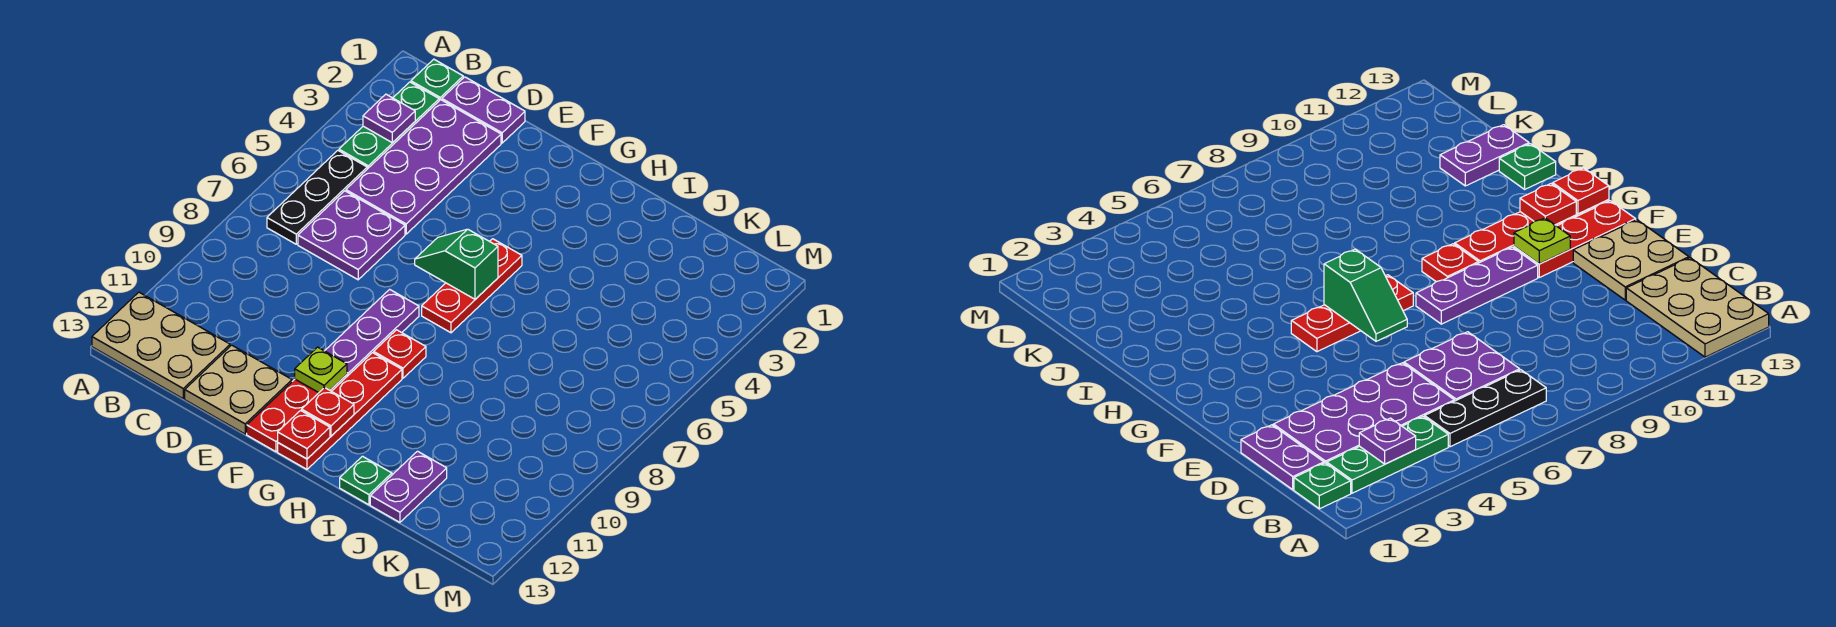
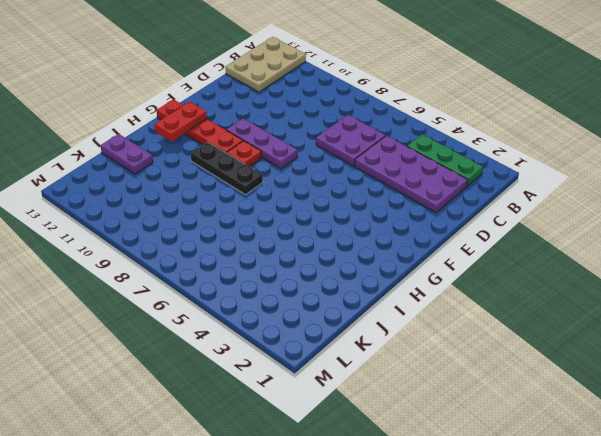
red plate G12:H12 level 2 -> red plate G12 level 2
black plate H8:H10 level 1 -> black plate B5:B7 level 1
none -> green plate B1 level 1
none -> purple plate C1:D1 level 1
none -> tan plate D12:E13 level 1

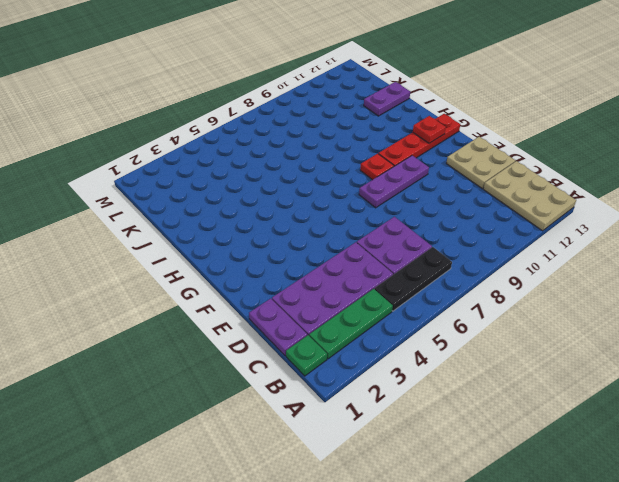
none -> red plate F11:F13 level 1
none -> red plate G5:G7 level 1
none -> green plate I13 level 1

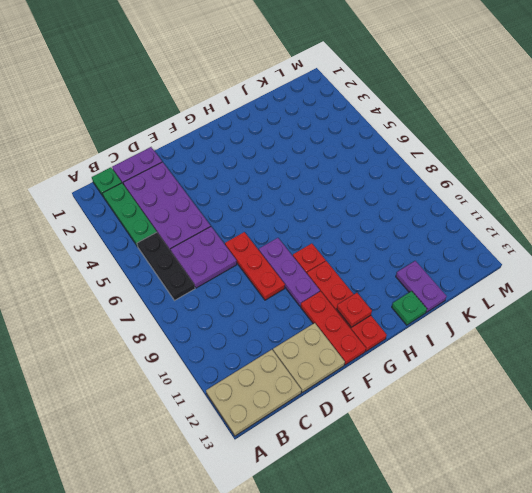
red plate E7:E9 level 1 -> red plate G5:G7 level 1
none -> purple plate B3 level 2
none -> green slope F6:G6 level 2 top G
none -> lime plate F11 level 2

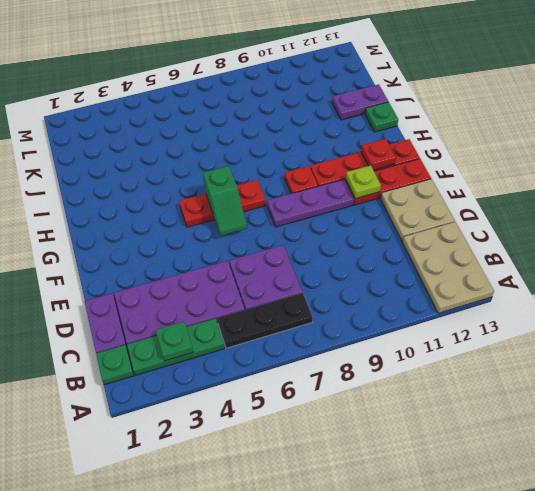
green plate B3 level 2 -> purple plate B3 level 2
none -> red plate G13 level 2

